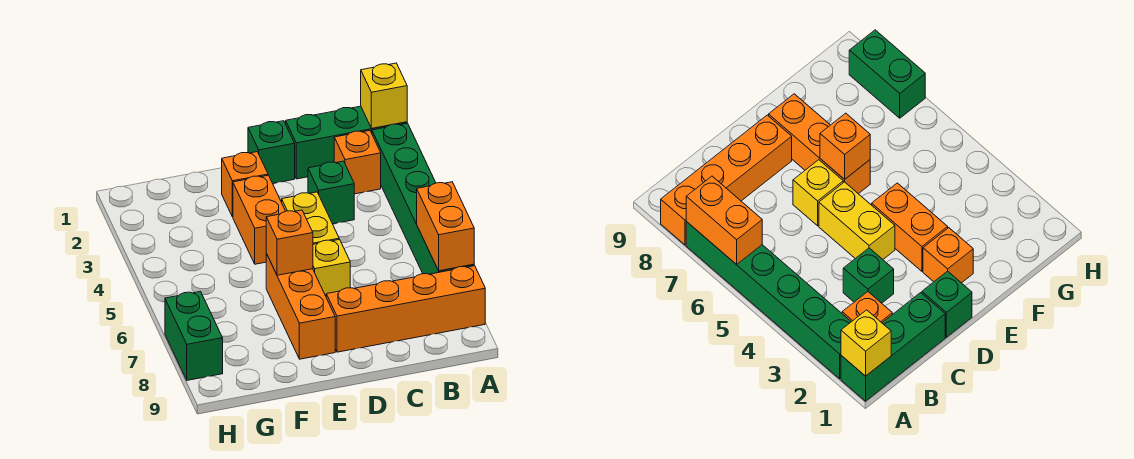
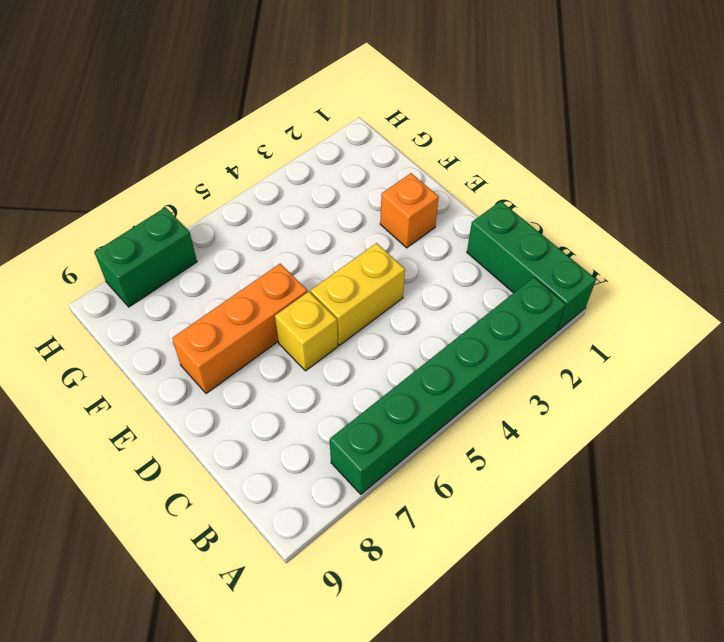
none -> orange brick A8:D8 level 1
none -> orange brick B2 level 1
none -> green brick C3 level 1

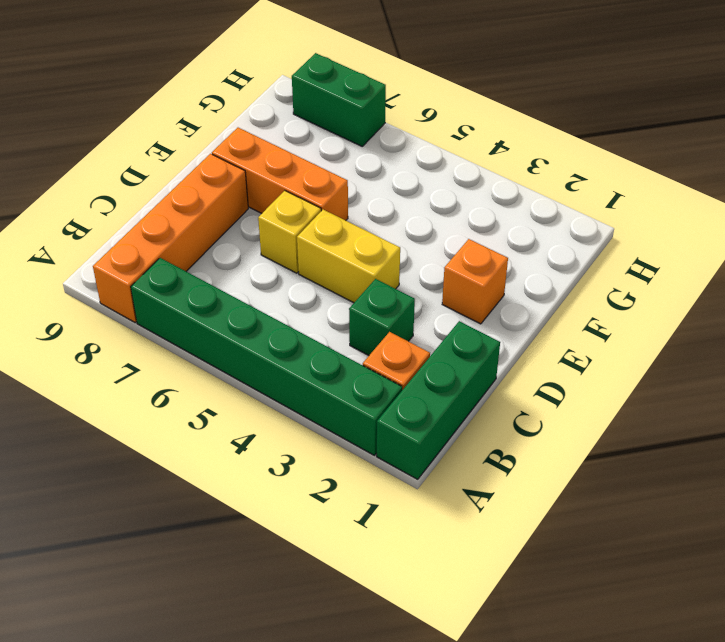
none -> green brick D1 level 1
none -> orange brick E3:E4 level 1
none -> yellow brick A1 level 2

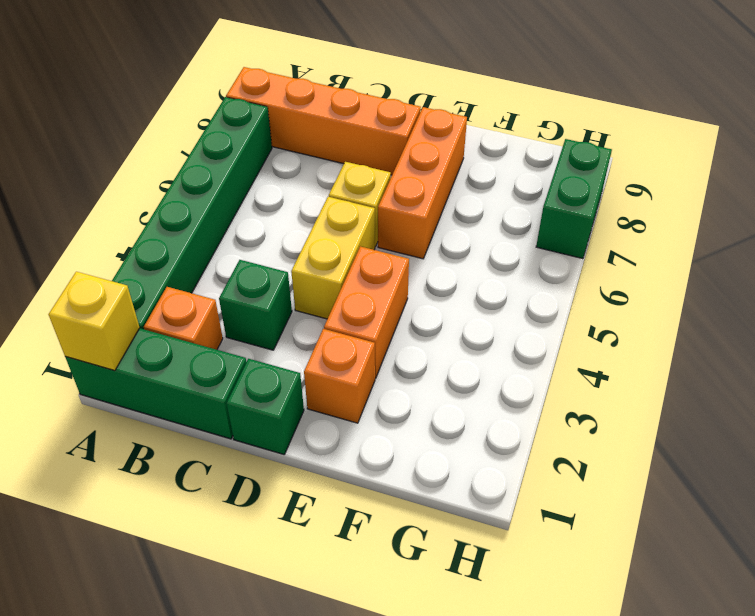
none -> orange brick A6:A7 level 2
none -> orange brick E6 level 2

